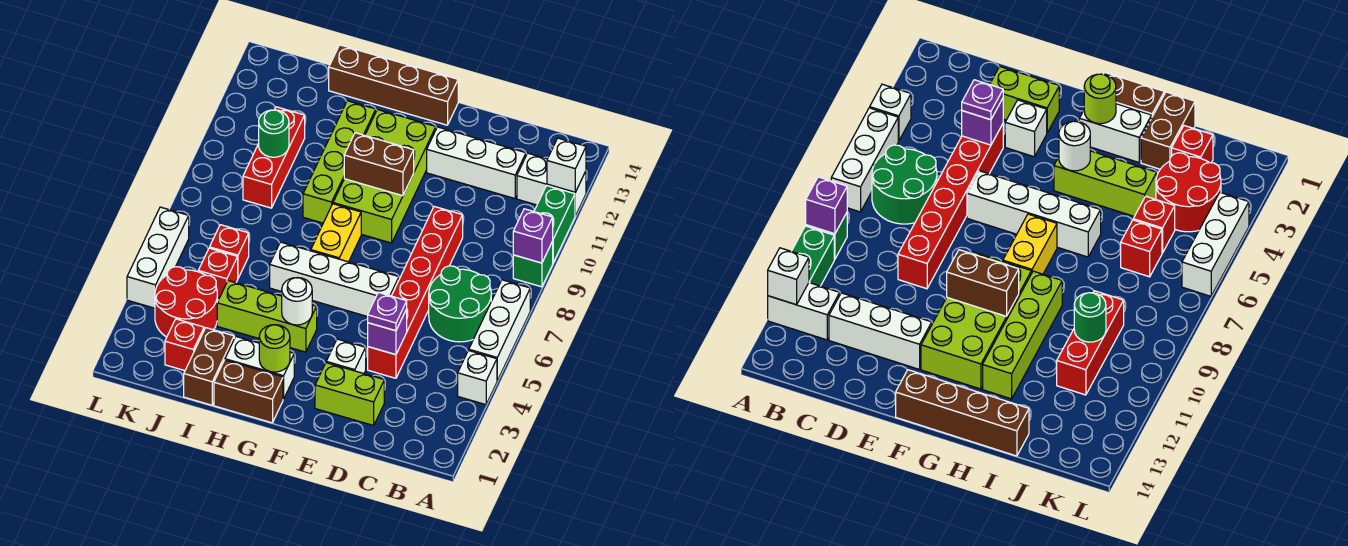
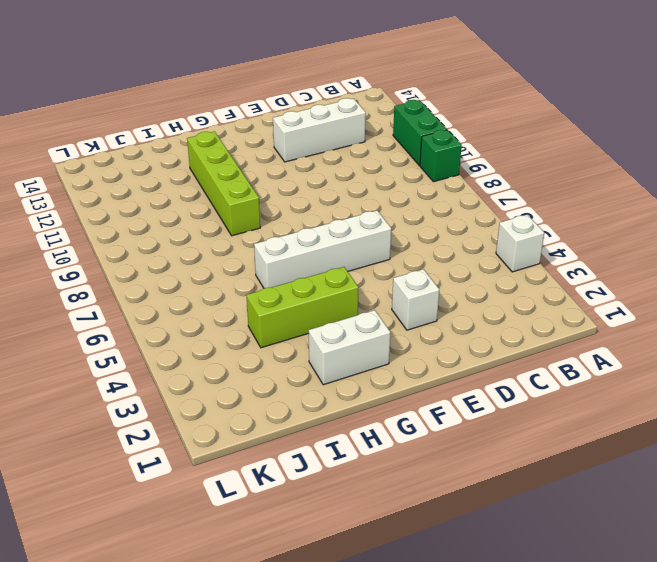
none -> white brick A5:A7 level 1
none -> white brick A12:B12 level 1
none -> green round brick B6:C7 level 1
none -> lime brick D2:E2 level 1

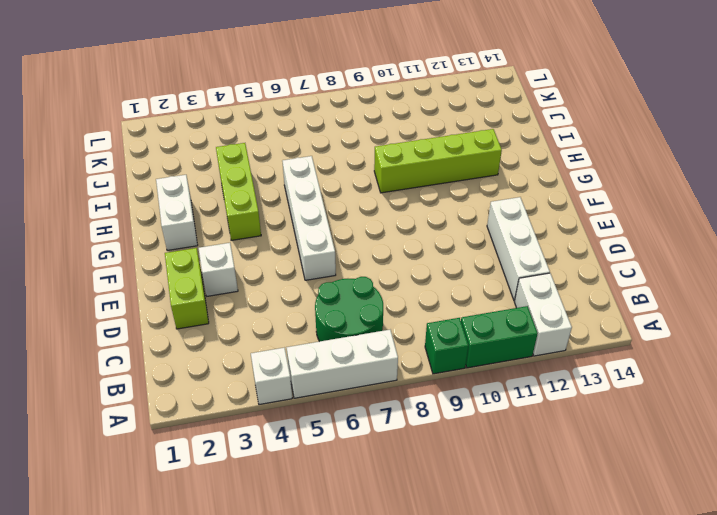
none -> red brick D4:D9 level 1
none -> lime brick F9:G12 level 1
none -> brown brick F14:I14 level 1
none -> brown brick G1:H1 level 1

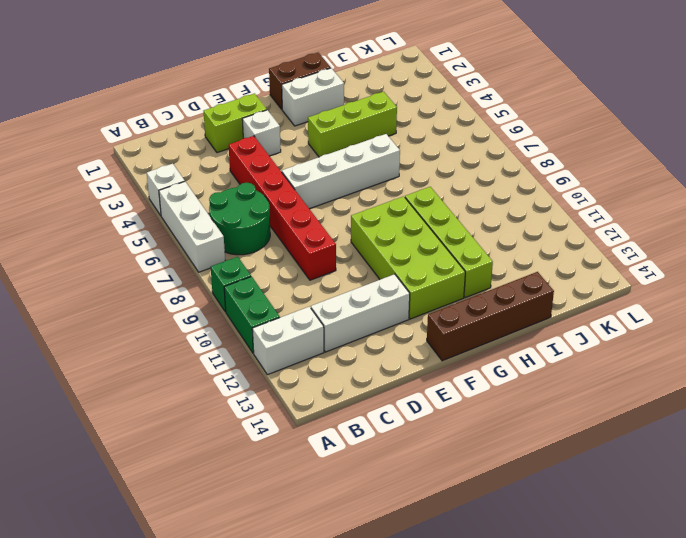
none -> yellow brick G7:G8 level 1
none -> brown brick I1:I2 level 1
none -> red brick J2 level 1
none -> red round brick J3:K4 level 1

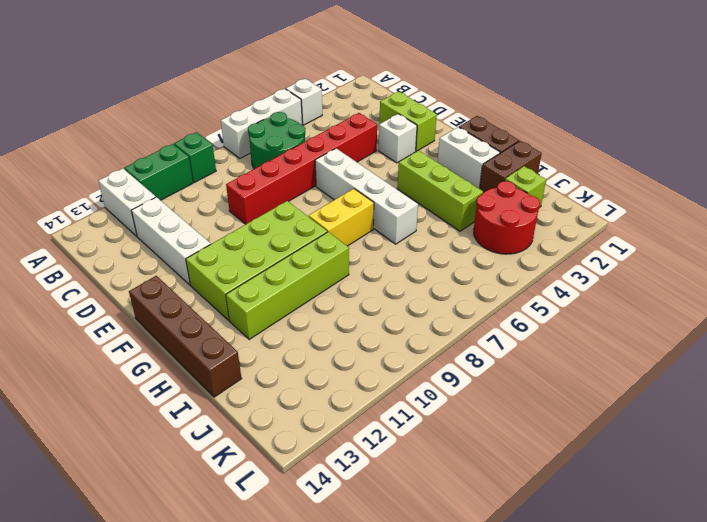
lime brick J2 level 1 -> red brick J2 level 1
none -> red brick J5 level 1
none -> red brick J6 level 1
none -> red brick J9:J11 level 1
none -> white brick L4:L6 level 1

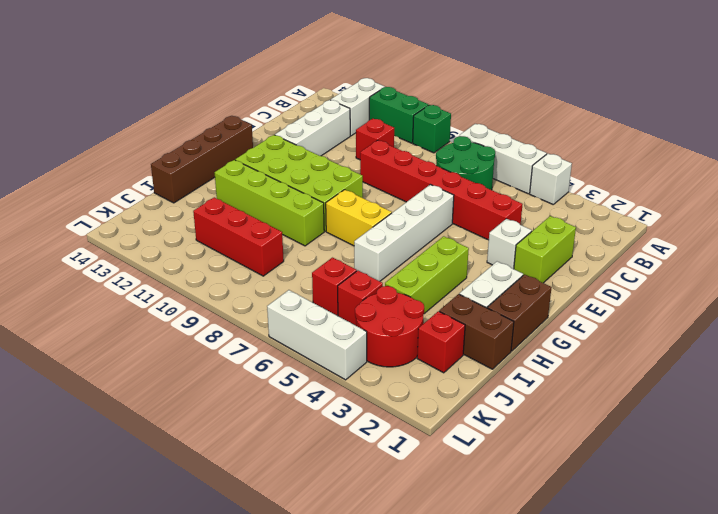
red brick C10 level 1 -> none
none -> purple brick A9 level 2
none -> white brick A12 level 2
none -> purple brick D4 level 2
none -> brown brick F10:G10 level 2

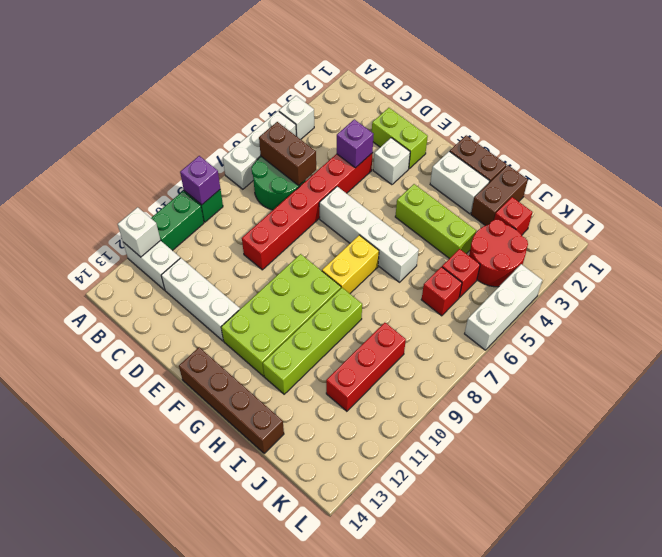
brown brick B6:C6 level 2 -> brown brick F10:G10 level 2
none -> lime round brick G2 level 2
none -> white round brick G4 level 2
none -> green round brick J10 level 2
none -> purple plate D4 level 3

